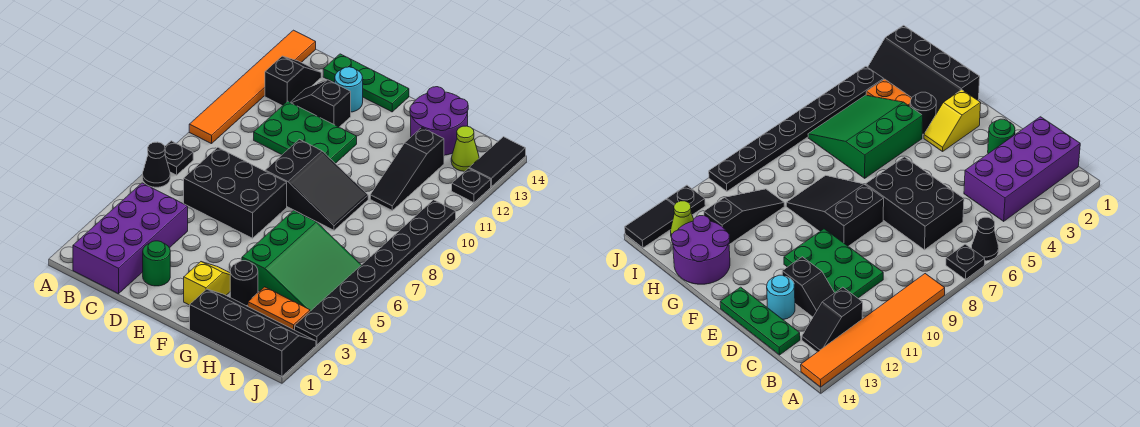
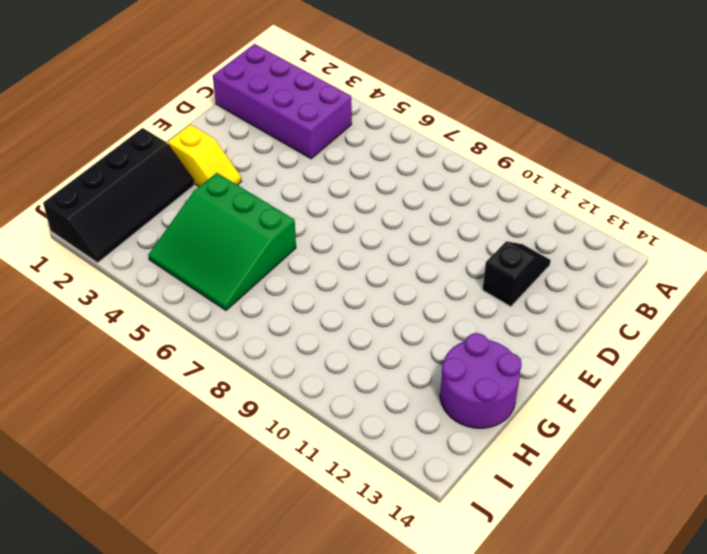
none -> black cone A6 level 1
none -> black plate A7 level 1
none -> orange tile A9:A14 level 1

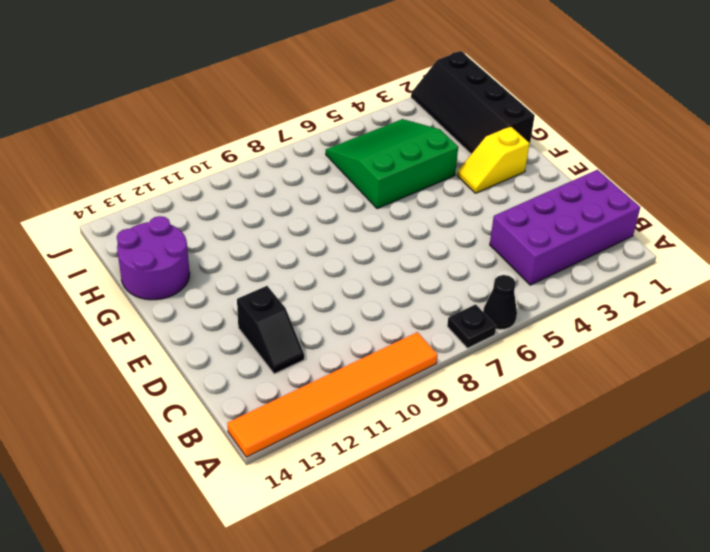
none -> black slope B12:B13 level 1 top 12
none -> black brick C6:E7 level 1
none -> green plate C10:E11 level 1

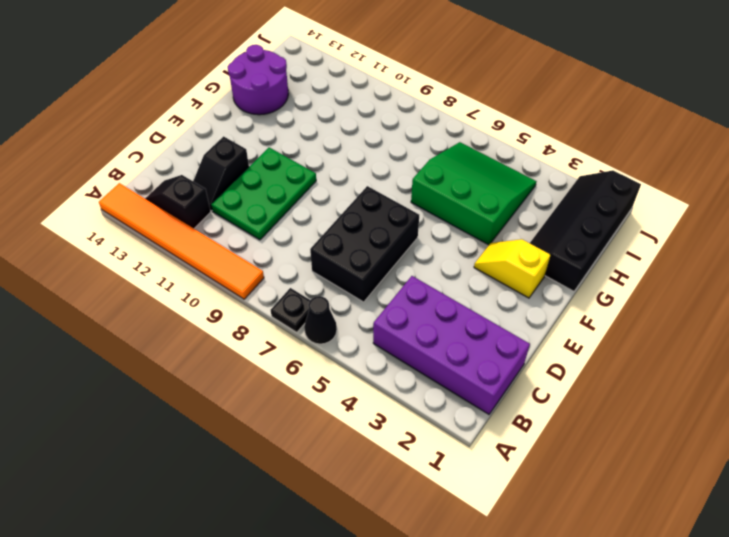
none -> green plate C14:E14 level 1
none -> green round brick D2 level 1
none -> cyan round brick D13 level 1

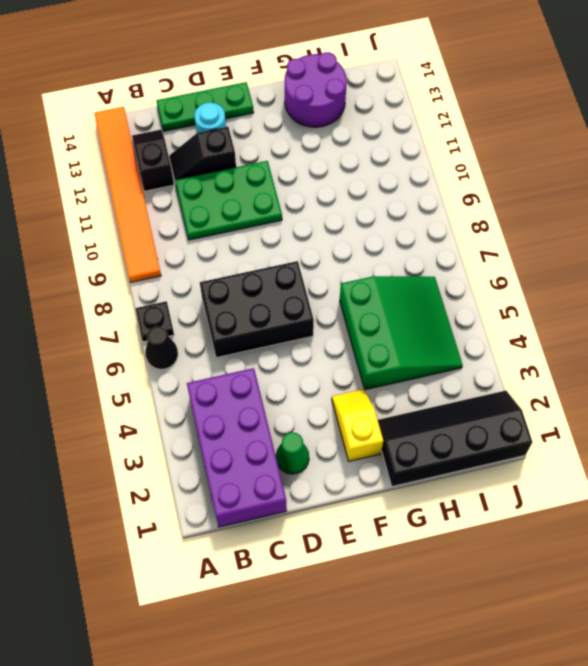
green cone D2 level 1 -> green round brick D2 level 1
none -> black slope E8:G9 level 1 top E
none -> black round brick G3 level 1
none -> orange plate H3:I3 level 1

